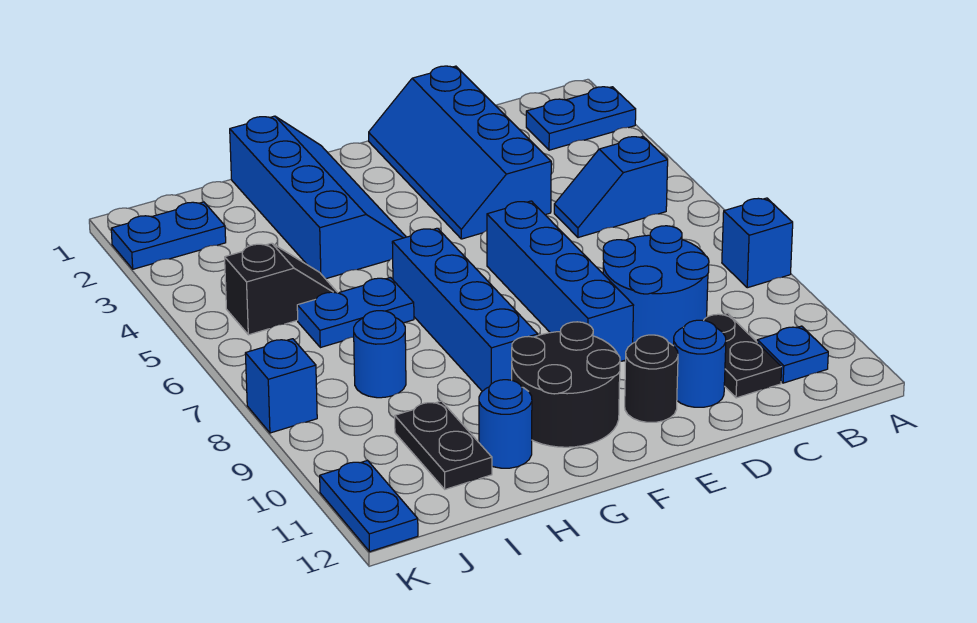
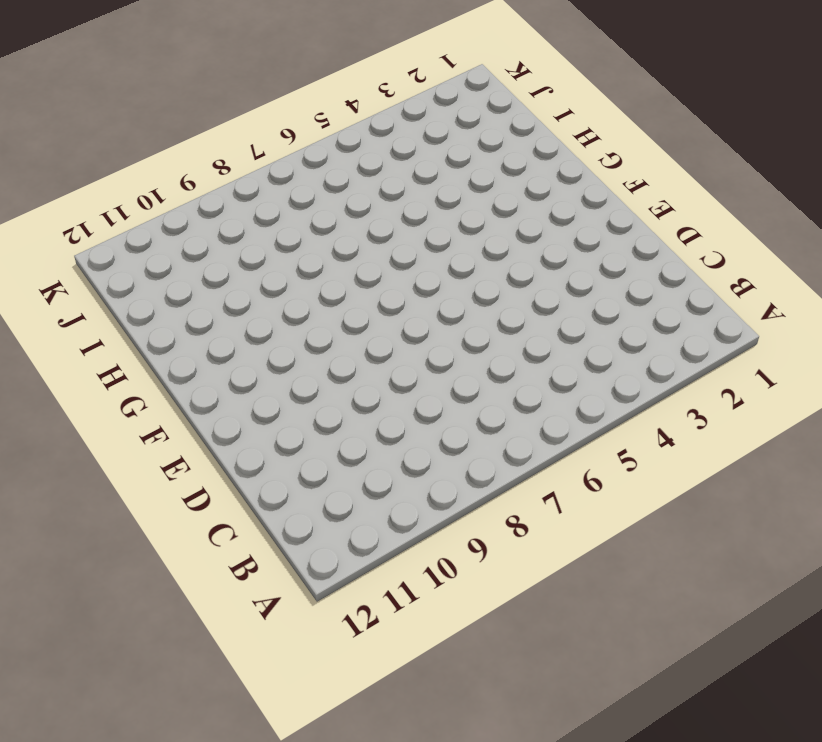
none -> blue plate A2:B2 level 1
none -> blue brick A8 level 1
none -> blue slope B5:C5 level 1 top B

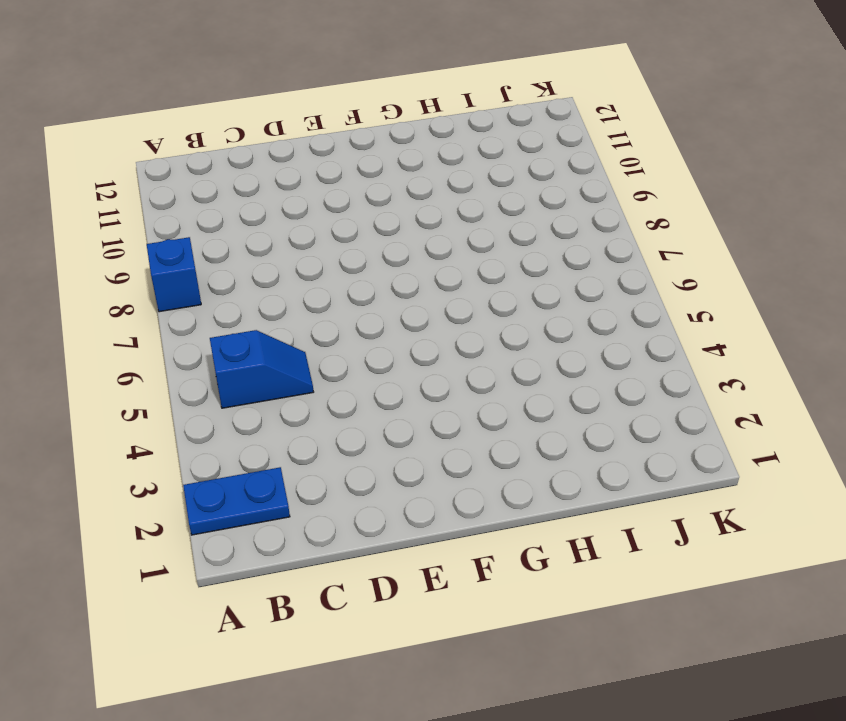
none -> blue plate B11 level 1
none -> blue round brick C8:D9 level 1
none -> black plate C10:C11 level 1

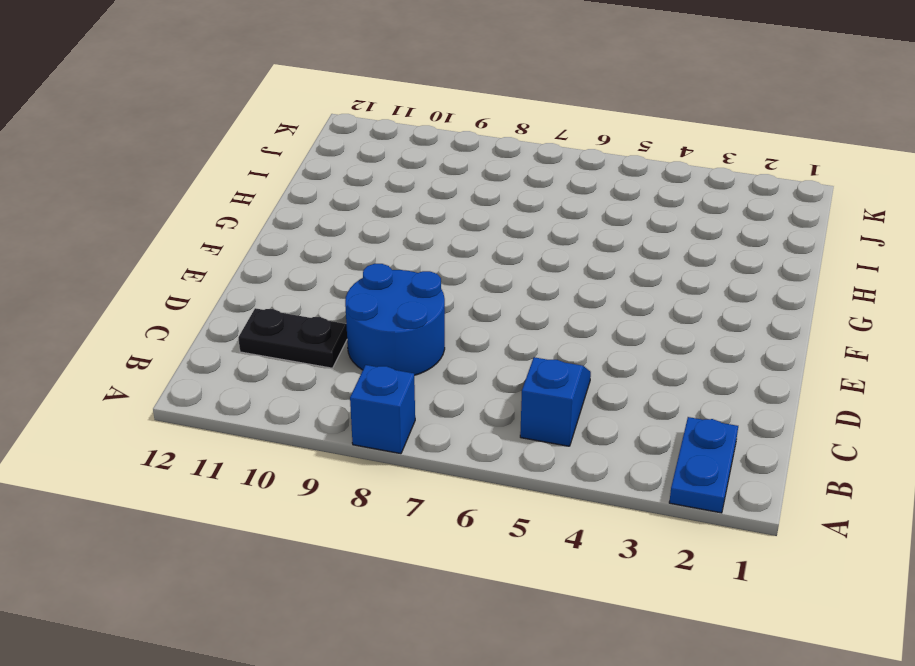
none -> blue plate B11 level 1
none -> blue slope D1:E4 level 1 top D
none -> blue round brick D11 level 1

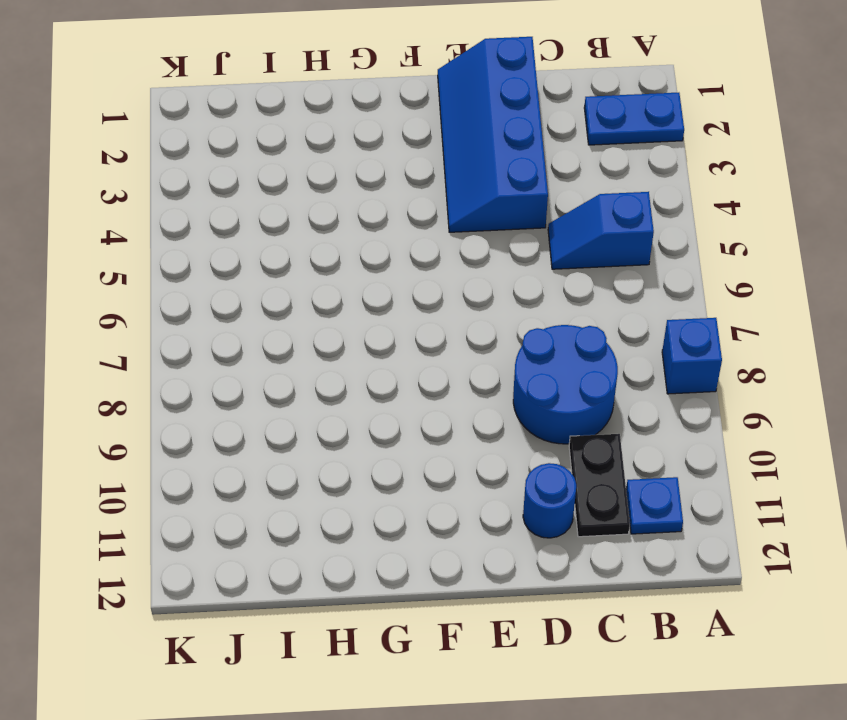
none -> blue brick E6:E9 level 1
none -> black round brick E11 level 1
none -> black round brick F10:G11 level 1

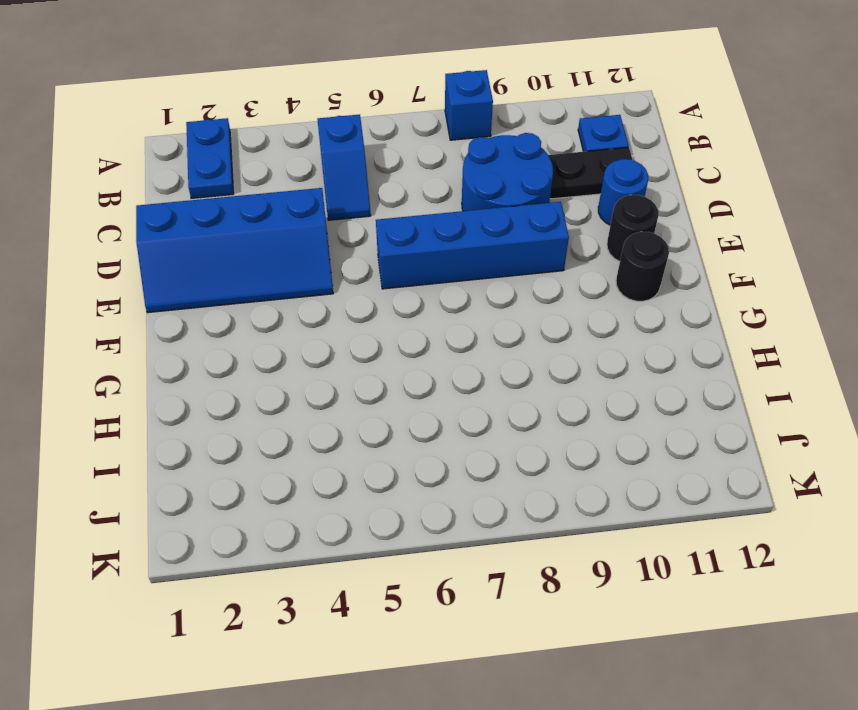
black round brick F11 level 1 -> black round brick F10:G11 level 1
none -> blue slope G1:H4 level 1 top H
none -> blue brick G6:G9 level 1
none -> blue plate H6:I6 level 1

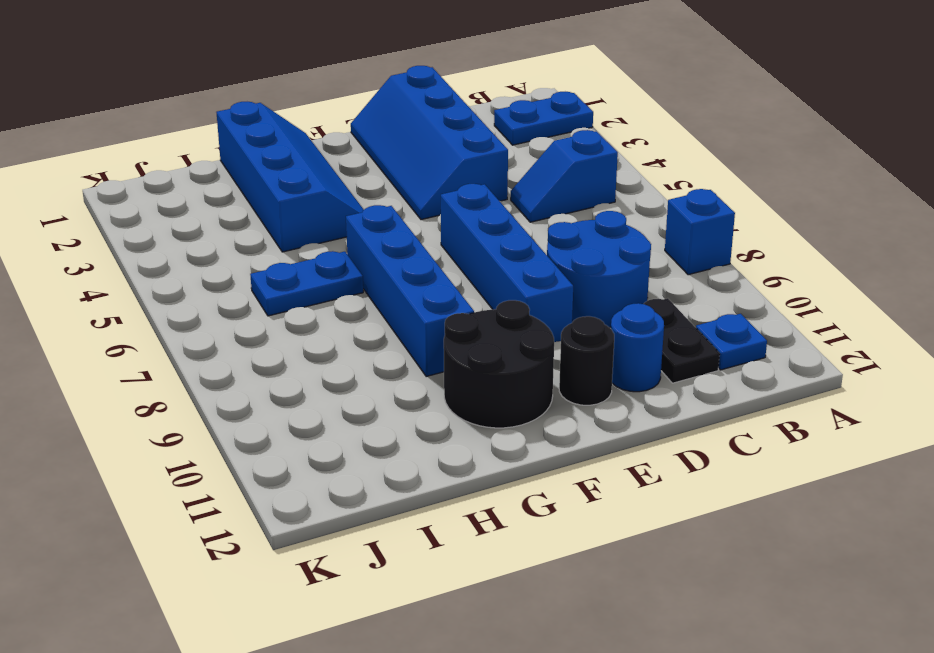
none -> blue round brick H11 level 1
none -> black slope I5:J5 level 1 top J
none -> blue round brick I8 level 1

